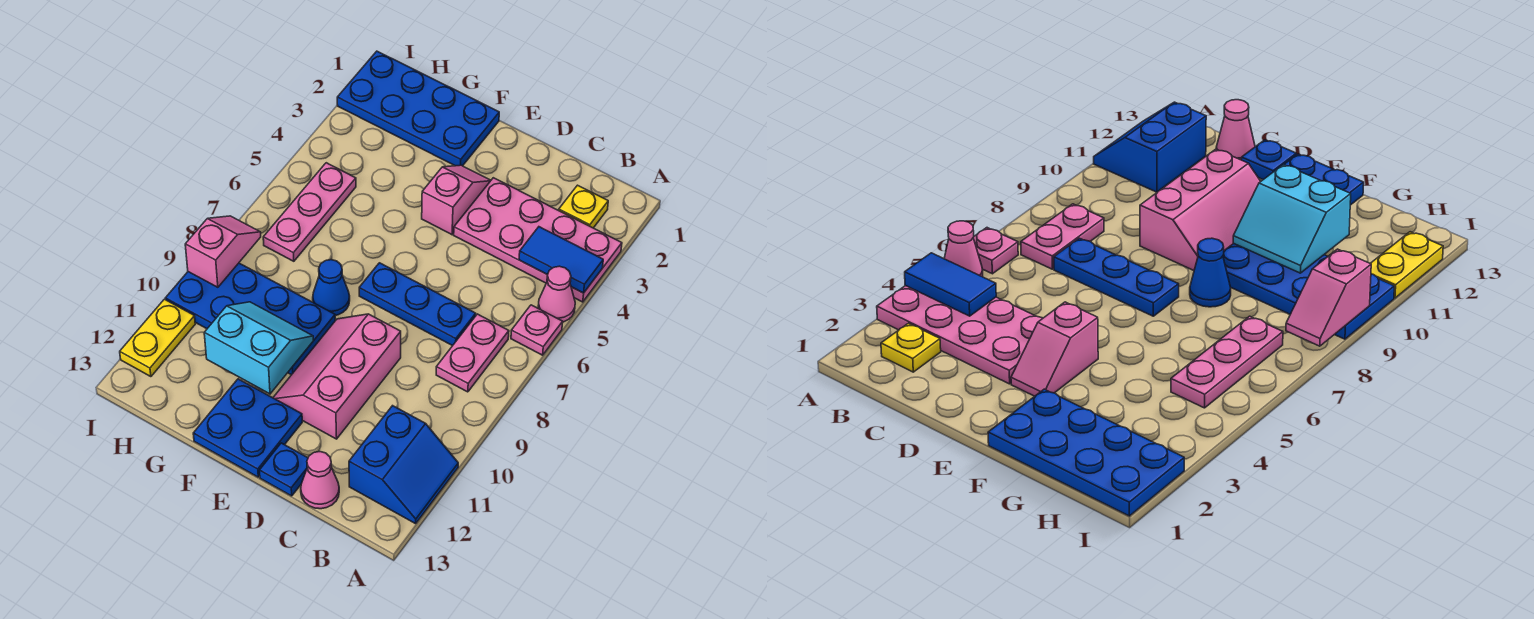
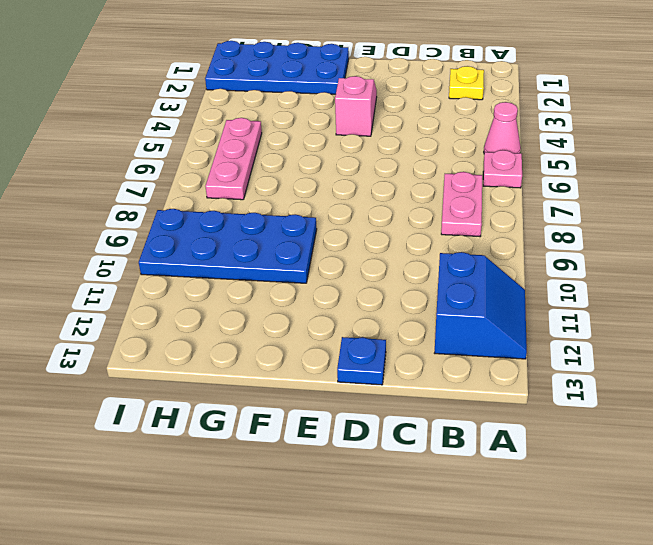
none -> pink plate A3:D4 level 1
none -> blue plate C7:E7 level 1
none -> pink cone C13 level 1

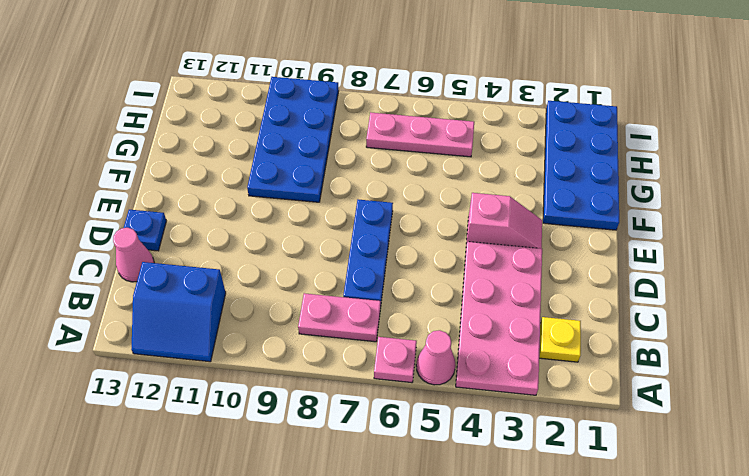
none -> pink slope D9:E11 level 1 top D
none -> blue plate E12:F13 level 1
none -> blue cone F8 level 1

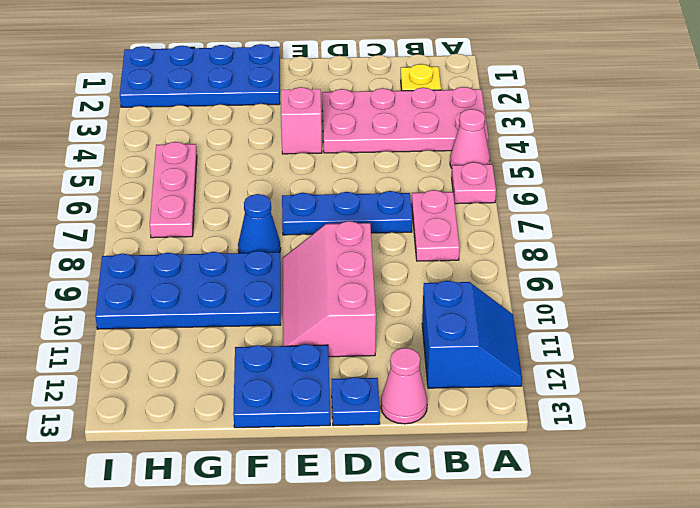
none -> yellow plate I11:I12 level 1
none -> blue tile A4:B4 level 2
none -> cyan slope F10:G11 level 2 top 11

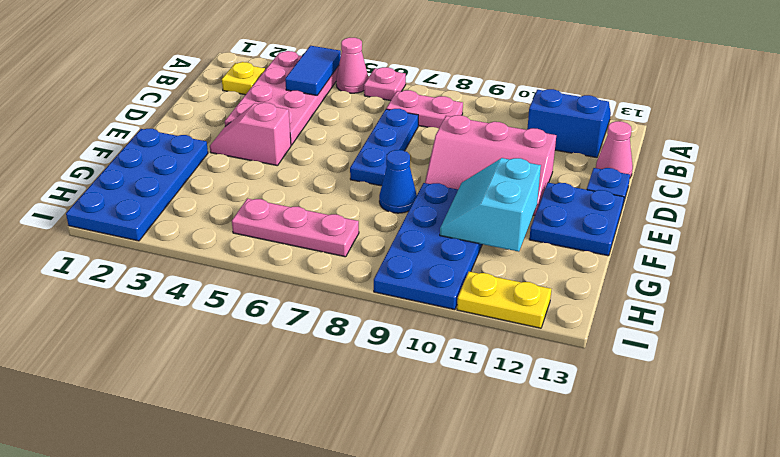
none -> pink slope I8:I9 level 2 top 9

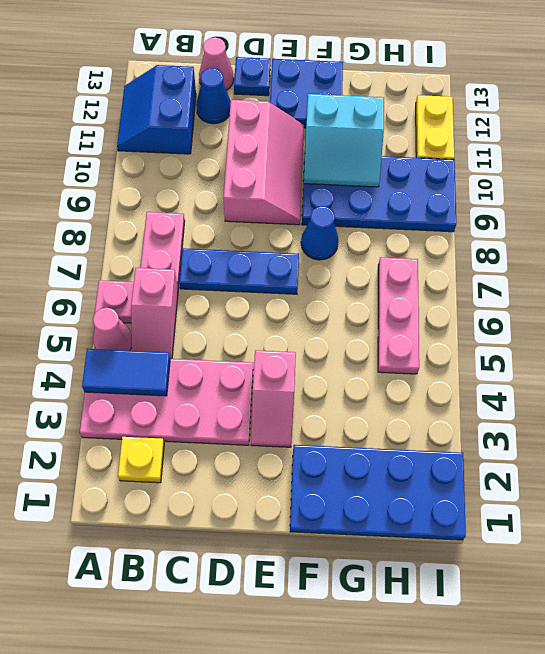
pink slope B5:B6 level 1 top 6 -> pink slope I8:I9 level 2 top 9
blue cone C12 level 1 -> none

